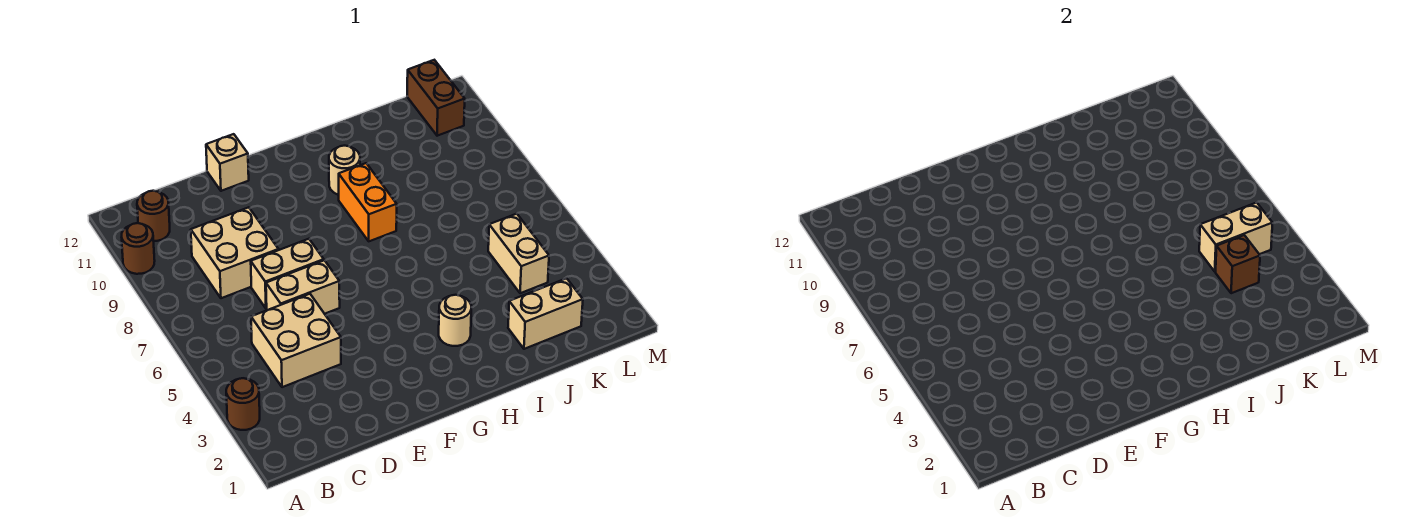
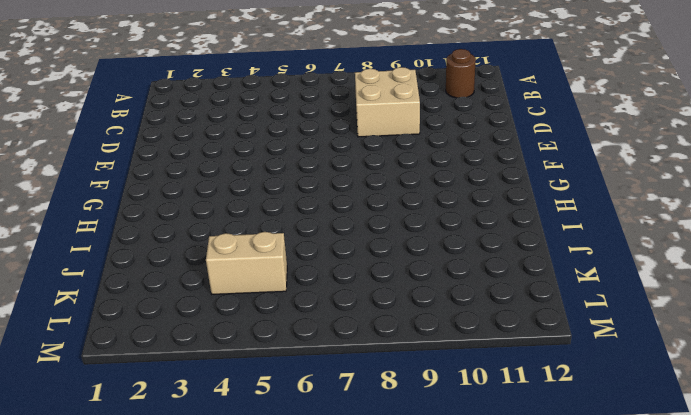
none -> brown round brick A3 level 1
none -> brown round brick A10 level 1
none -> tan brick C4:D5 level 1

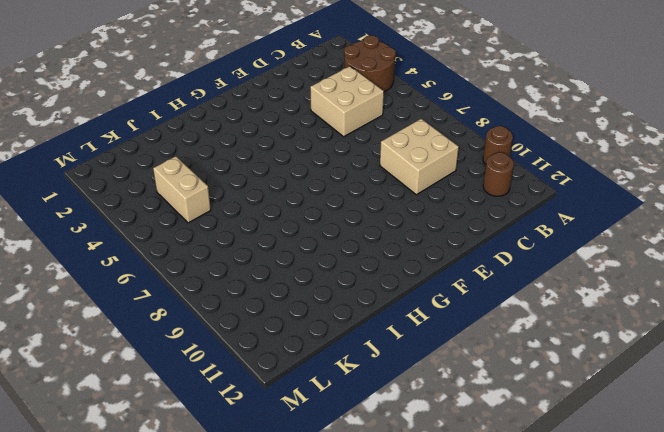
brown round brick A3:B4 level 1 -> brown round brick A3 level 1
none -> tan brick D6:E6 level 1
none -> tan brick D7:E7 level 1
none -> tan brick E12 level 1

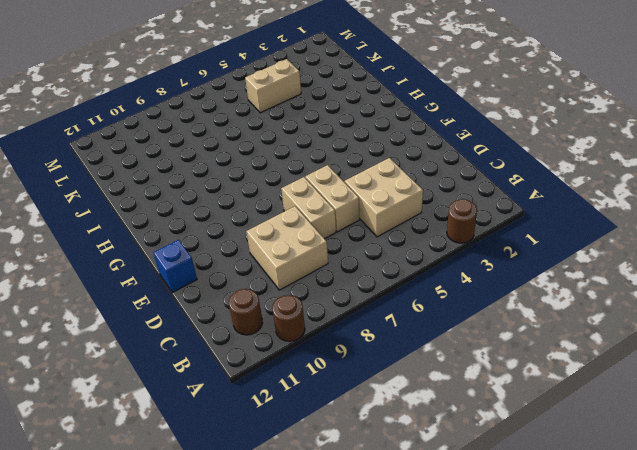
blue brick E12 level 1 -> tan brick E12 level 1
none -> tan round brick H3 level 1
none -> orange brick H8:H9 level 1
none -> tan round brick H10 level 1

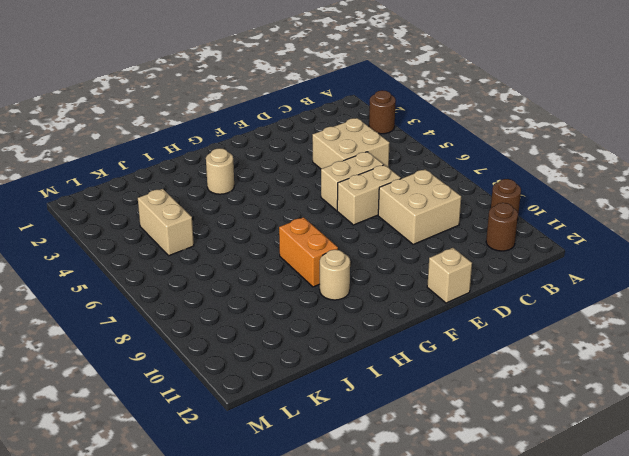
none -> tan brick J2:K2 level 1
none -> brown brick L11:L12 level 1
none -> brown brick K4 level 2

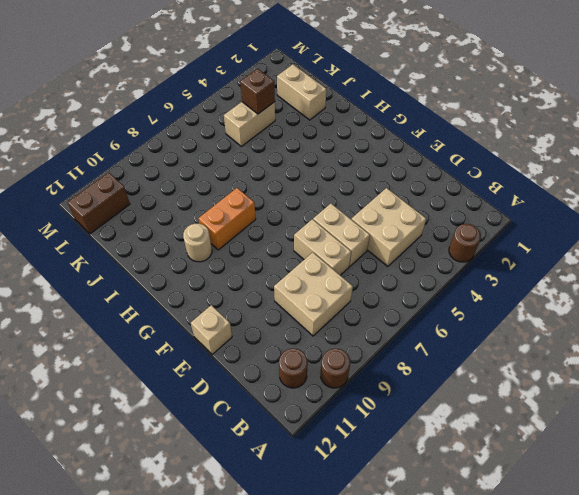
none -> tan round brick H3 level 1
none -> tan brick K5:L5 level 2

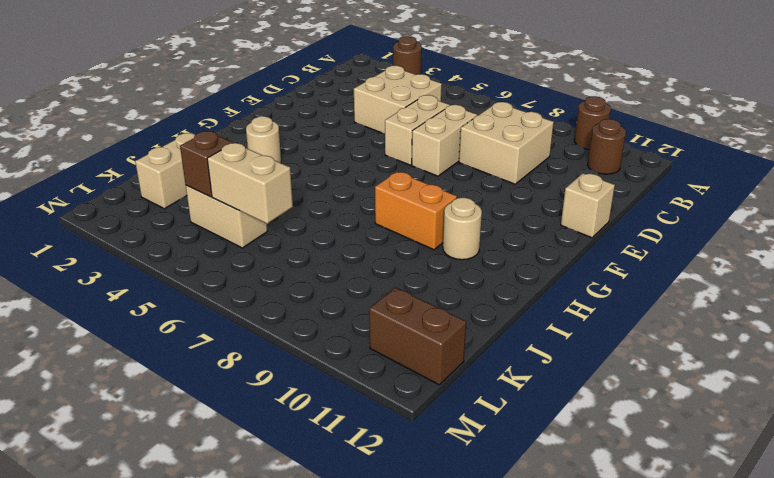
tan brick K5:K6 level 2 -> tan brick K5:L5 level 2

